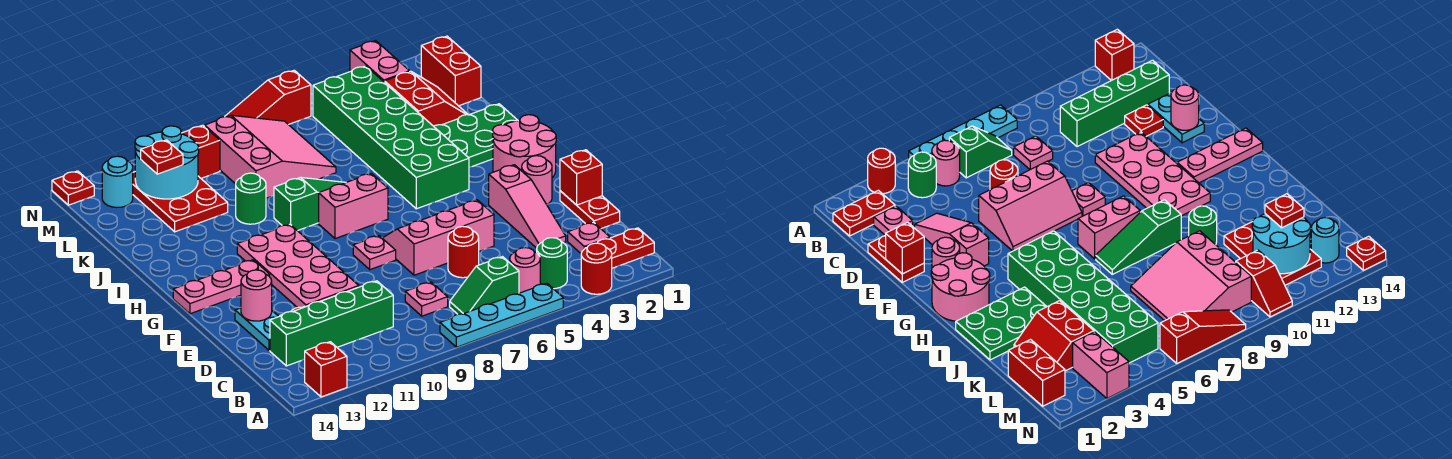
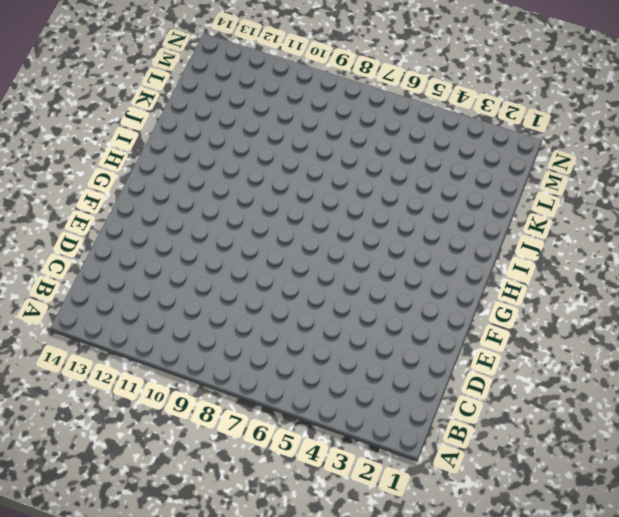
none -> red round brick A3 level 1
none -> cyan plate A5:A8 level 1
none -> red brick A13 level 1
none -> red plate B1:B2 level 1

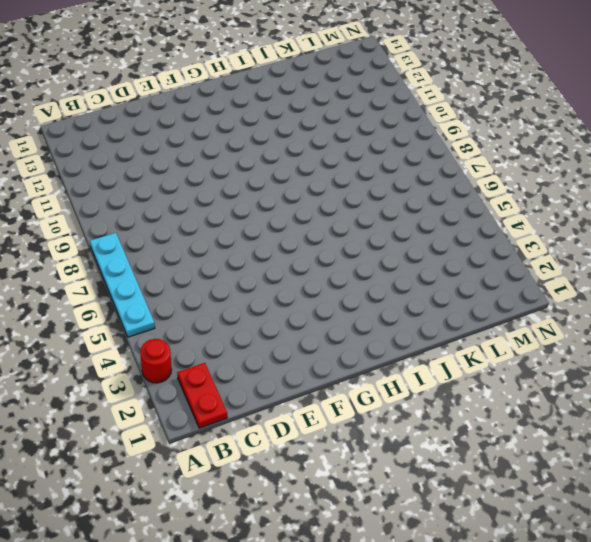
none -> red brick A13 level 1
none -> green round brick B4 level 1
none -> pink round brick B5 level 1
none -> green slope B6:B7 level 1 top 6

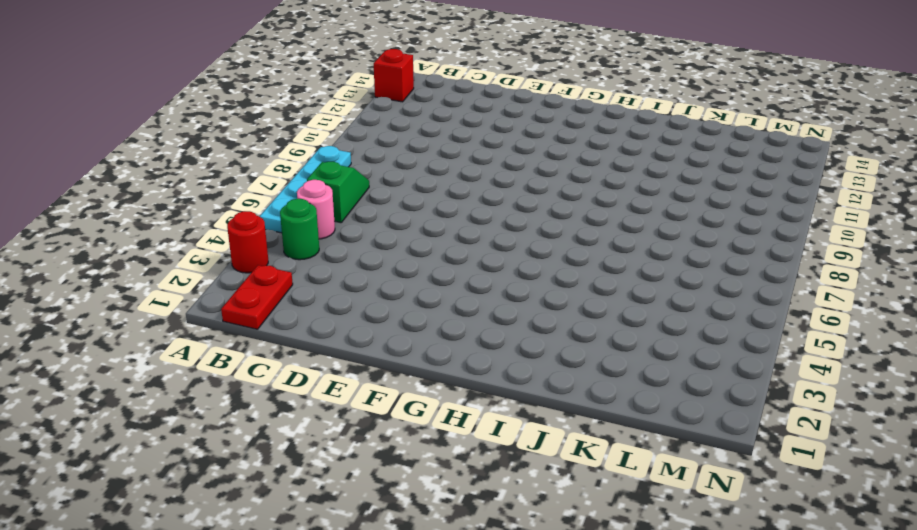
none -> pink plate C2 level 1
none -> pink plate C8 level 1
none -> green brick C10:C13 level 1
none -> red plate D1:E1 level 1

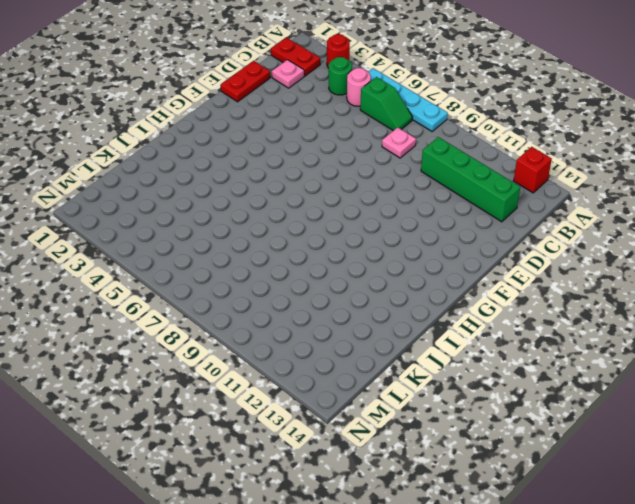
none -> pink slope D3:F3 level 1 top F
none -> red round brick D6 level 1
none -> red plate D12 level 1
none -> cyan plate D13:E13 level 1

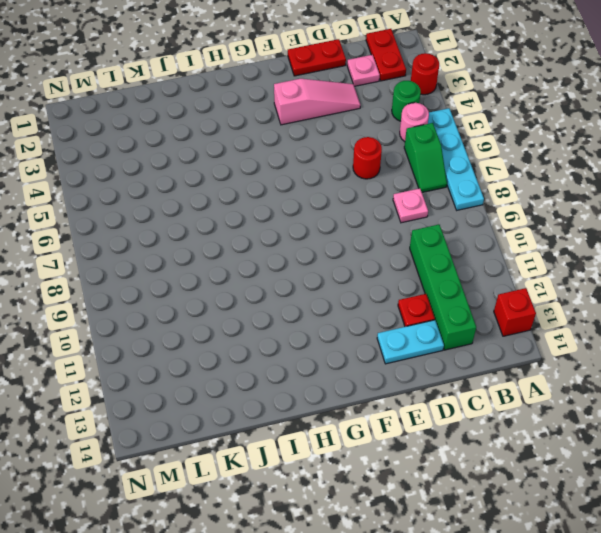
none -> pink slope E5:F7 level 1 top E
none -> pink plate E10:H11 level 1
none -> pink round brick F2 level 1
none -> pink plate F8 level 1

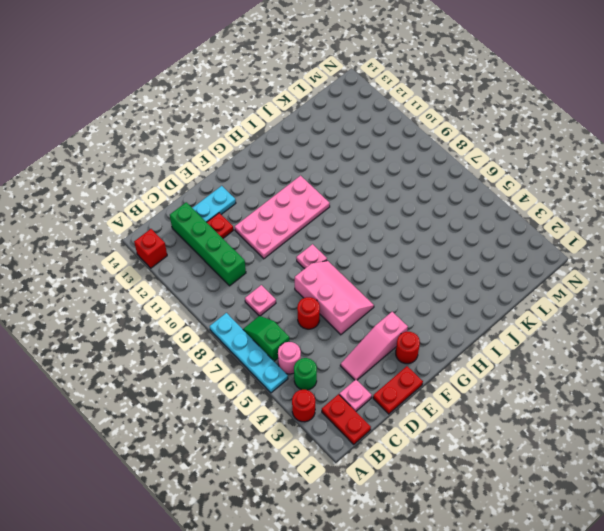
red round brick F2 level 1 -> pink round brick F2 level 1
none -> pink round brick G1:H2 level 1
none -> pink plate G12:G14 level 1
none -> green brick H4:M5 level 1
none -> pink brick H7:H8 level 1

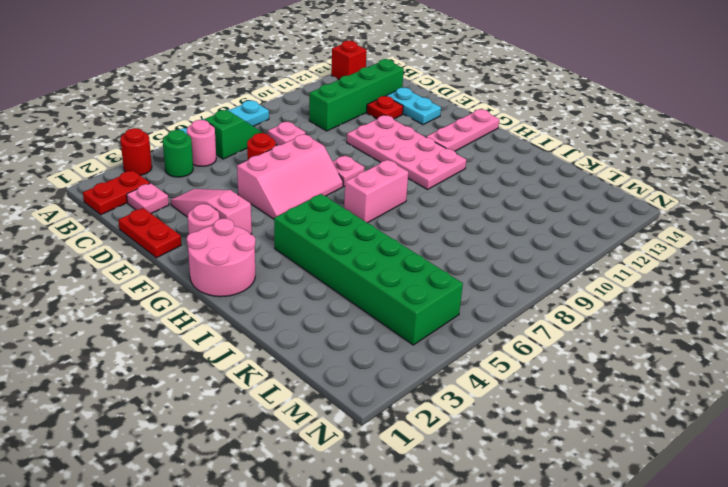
none -> green plate I1:J3 level 1
none -> green slope I7:I9 level 1 top 9
none -> green round brick J10 level 1
none -> red slope K2:L3 level 1 top 3

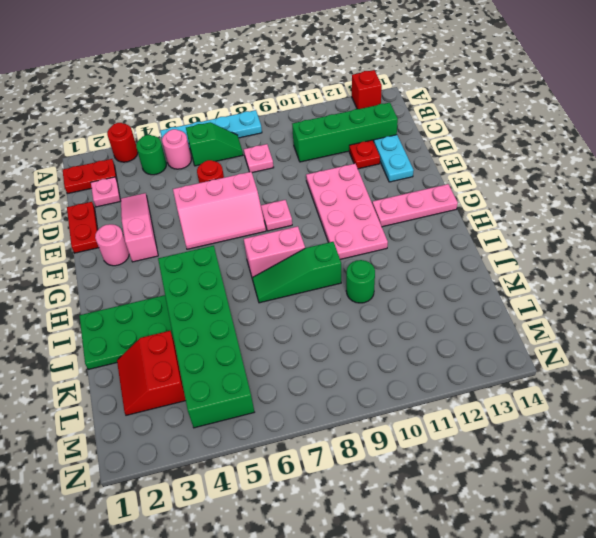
none -> pink round brick G1:H2 level 1
none -> pink slope K7:M9 level 1 top 9
none -> red plate K11:M12 level 1
none -> red brick L1:M1 level 1

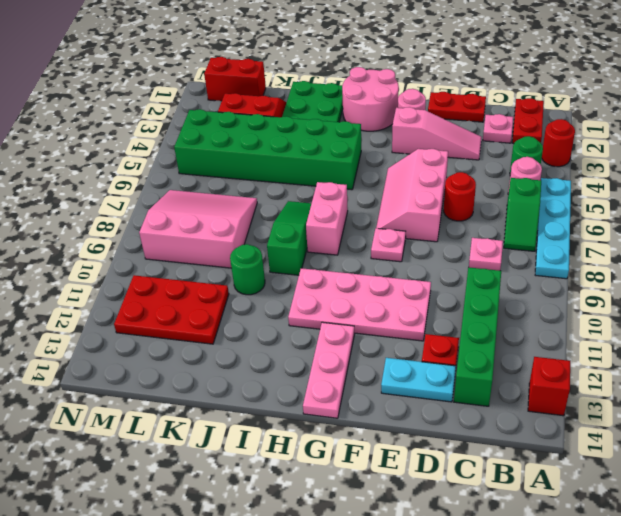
none -> pink brick M3:N3 level 1
none -> red slope M10:N10 level 1 top M
none -> cyan round brick M13 level 1
none -> red slope N6:N8 level 1 top 6

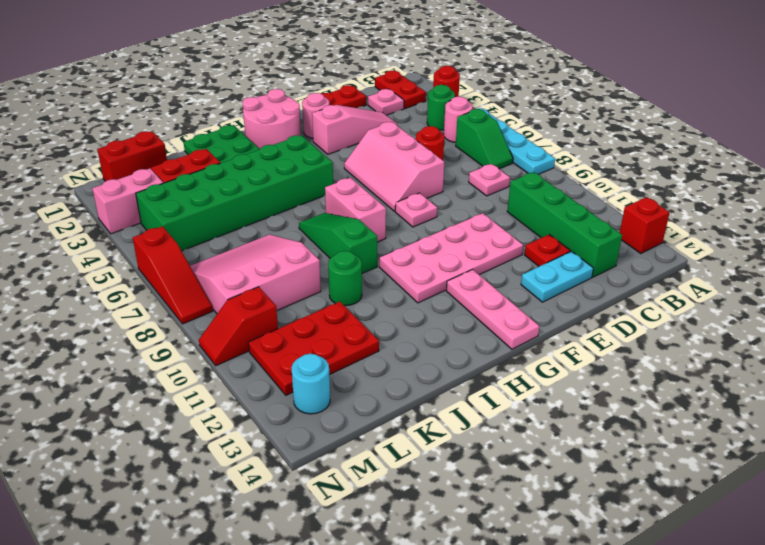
none -> red plate N14 level 1
none -> red brick E1 level 2
none -> pink round brick E13 level 2
none -> cyan round brick L11:M12 level 2

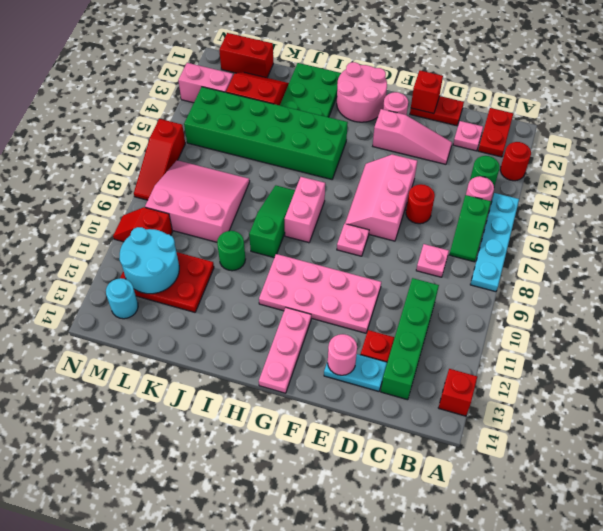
none -> red plate N14 level 1
none -> red plate L12 level 3

